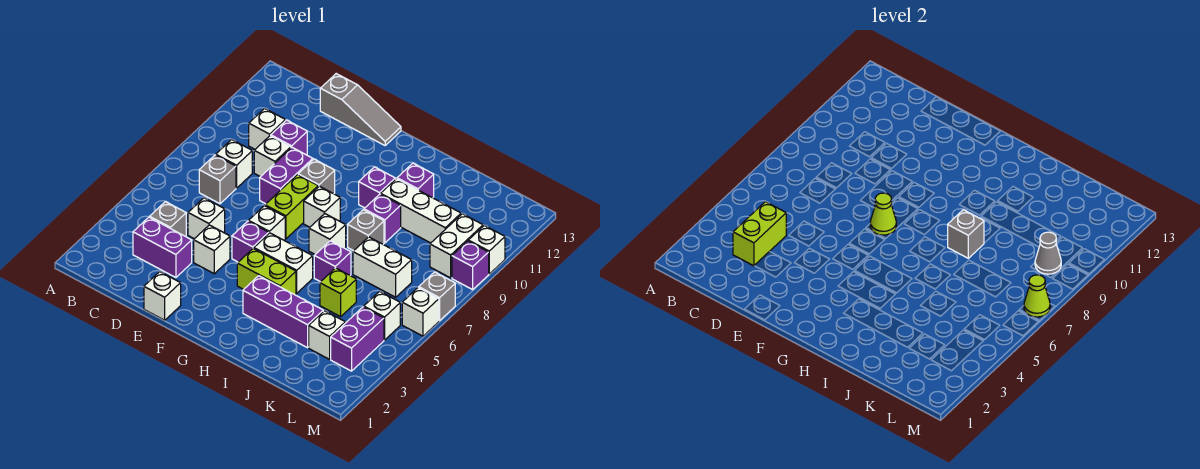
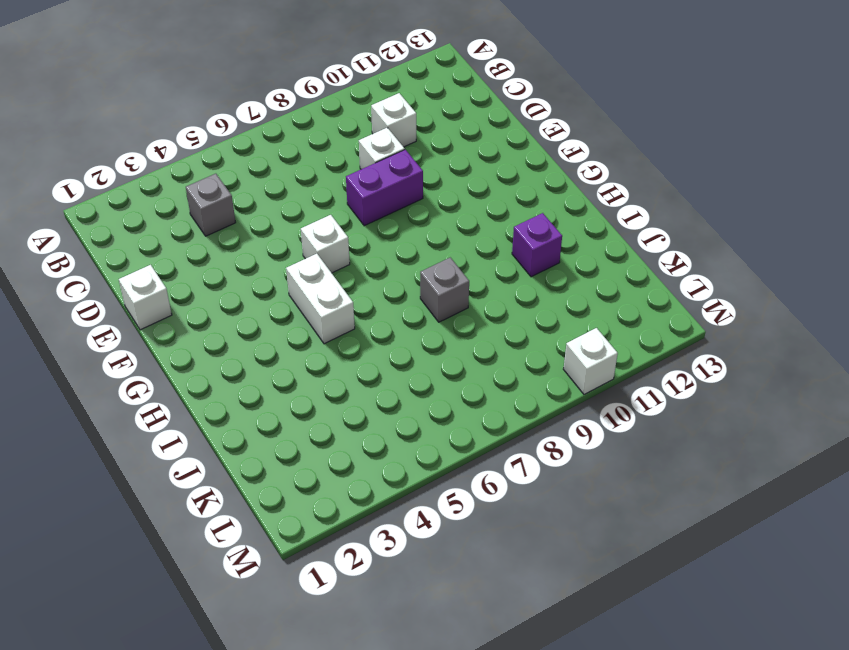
none -> purple brick C3:D3 level 1
none -> grey brick C7 level 1
none -> white brick C8 level 1
none -> white brick D5 level 1

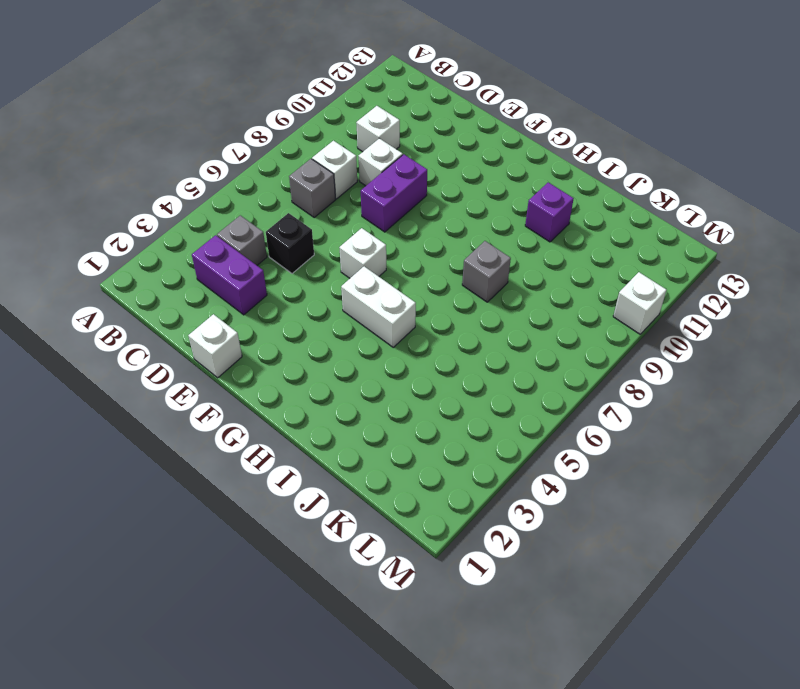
black brick D5 level 1 -> white brick D5 level 1
none -> purple brick D10 level 1
none -> grey slope D13:F13 level 1 top D
none -> white brick E4 level 1
none -> purple brick F5 level 1

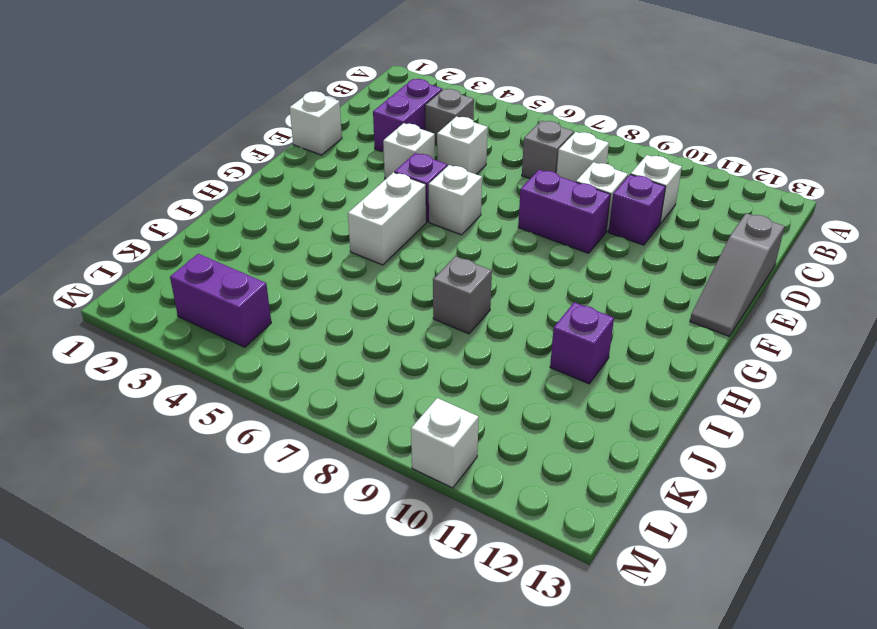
none -> lime brick F7:F8 level 1
none -> grey brick F9 level 1
none -> lime brick G4:H4 level 1
none -> white brick G8 level 1

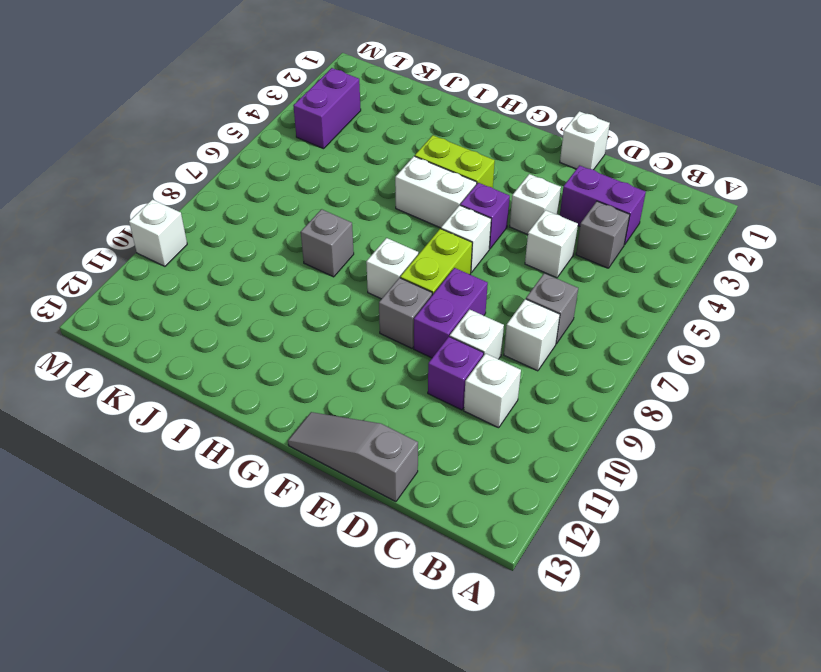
none -> purple brick H3:J3 level 1
none -> white brick H7 level 1
none -> purple brick H10 level 1
none -> purple brick I6 level 1

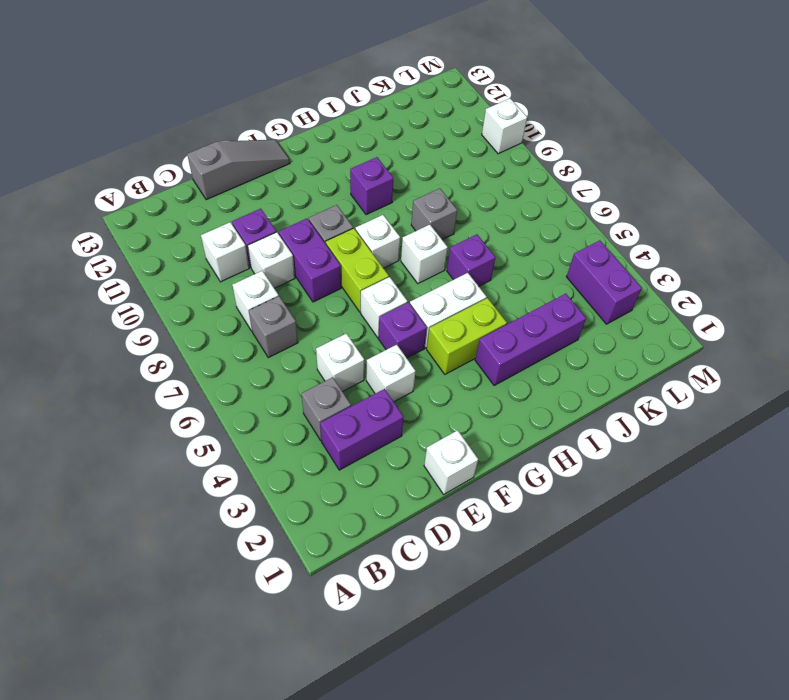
none -> purple brick I9 level 1
none -> white brick I10:K10 level 1
none -> purple brick I11 level 1
none -> lime brick J5 level 1

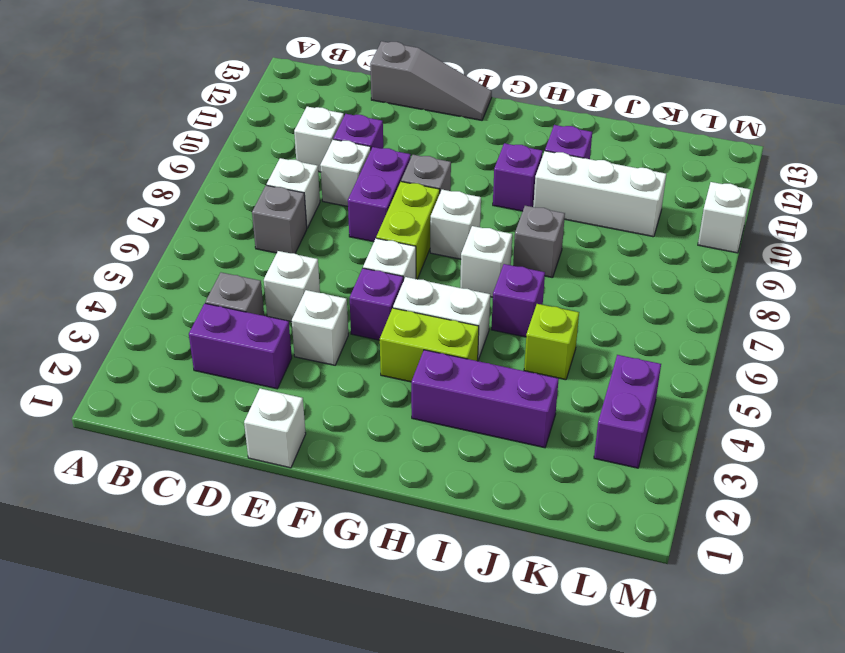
none -> purple brick I9 level 1
none -> white brick J7:K7 level 1
none -> white brick K3 level 1
none -> white brick L5 level 1

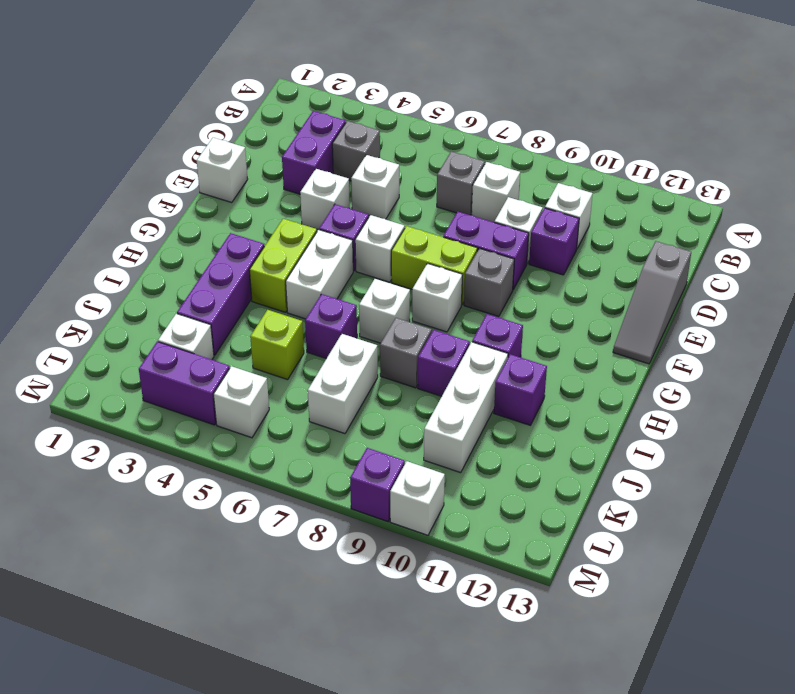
none -> white brick L9:L10 level 1
none -> white brick M6 level 1
none -> grey brick M7 level 1
none -> lime brick C3:C4 level 2

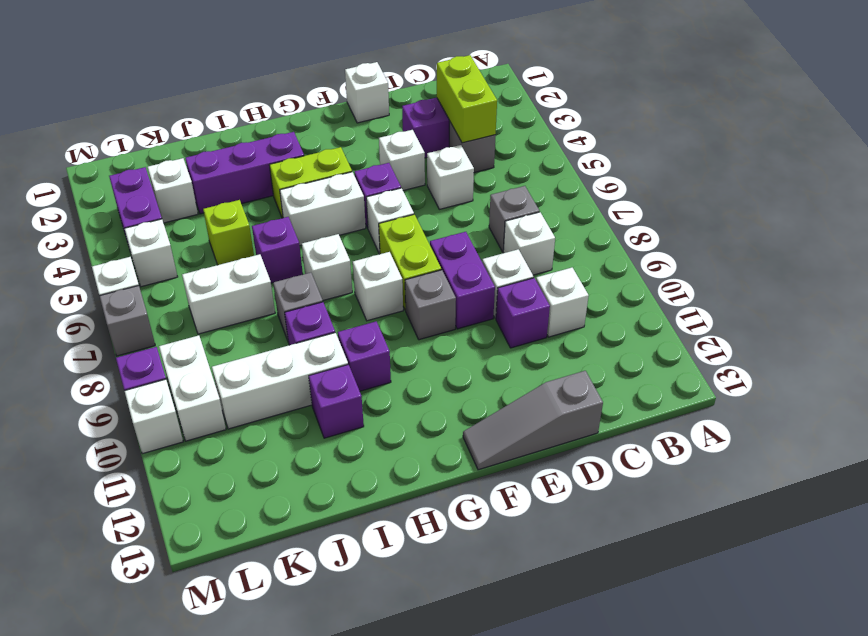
none -> lime cone F7 level 2
none -> grey brick I8 level 2
none -> grey cone L9 level 2
none -> lime cone M7 level 2

